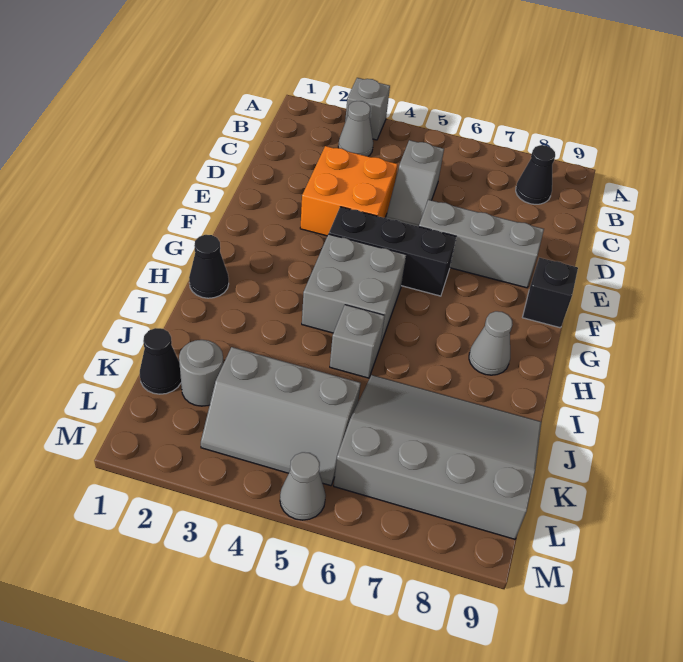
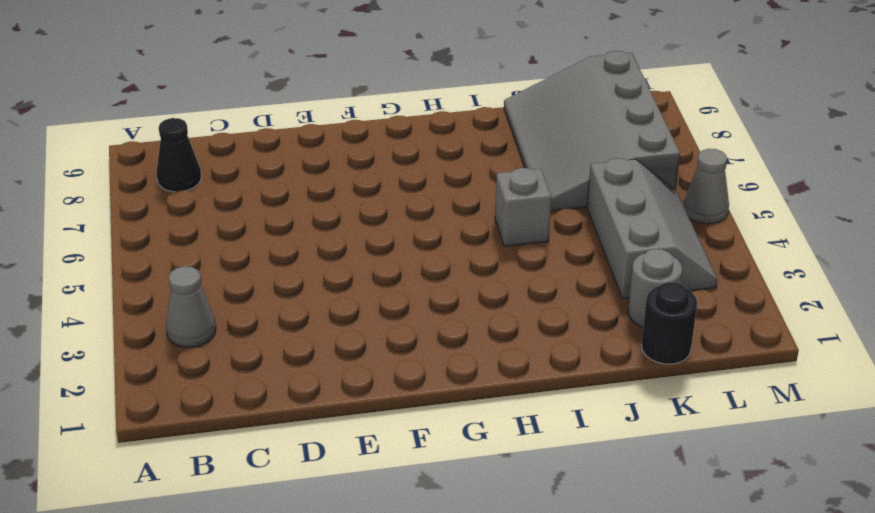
black round brick K1 level 1 -> black cone K1 level 1
none -> grey brick A3 level 1
none -> grey slope C5:D5 level 1 top C
none -> orange brick D3:E4 level 1

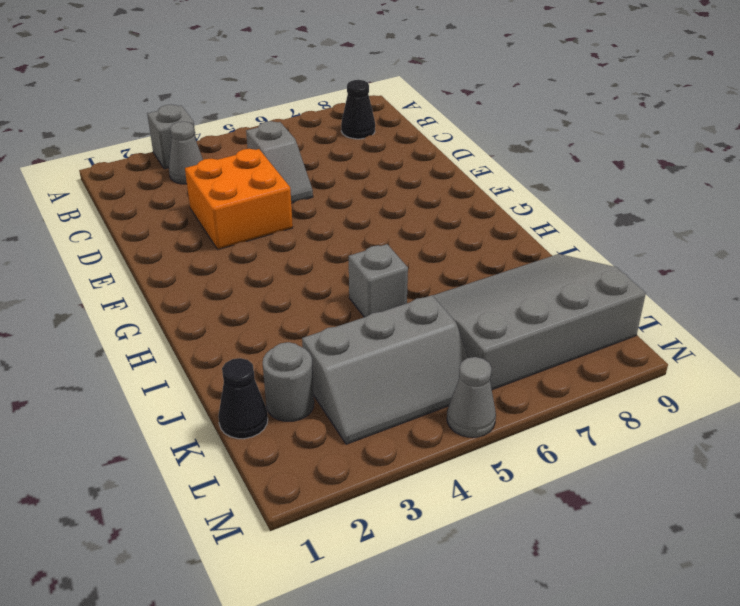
none -> grey brick E6:E8 level 1
none -> black brick F4:F6 level 1
none -> black brick F9 level 1

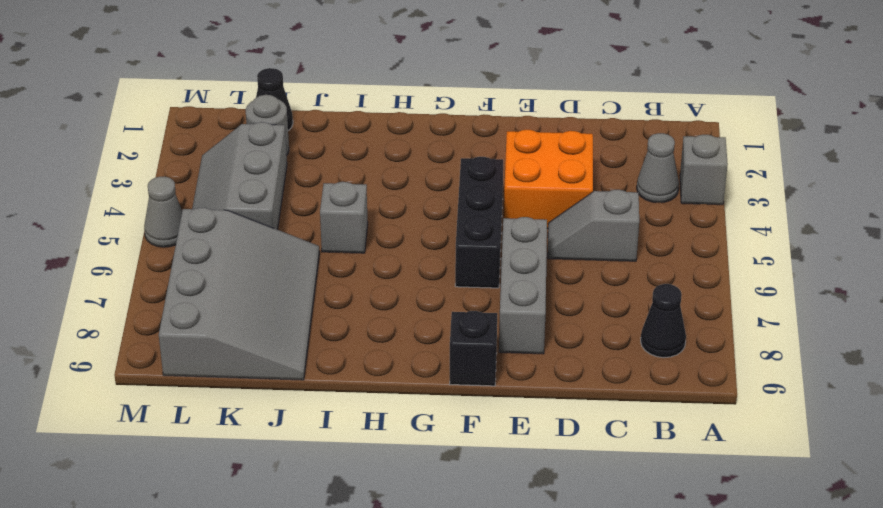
none -> grey brick G4:H5 level 1
none -> black cone H1 level 1
none -> grey cone H8 level 1

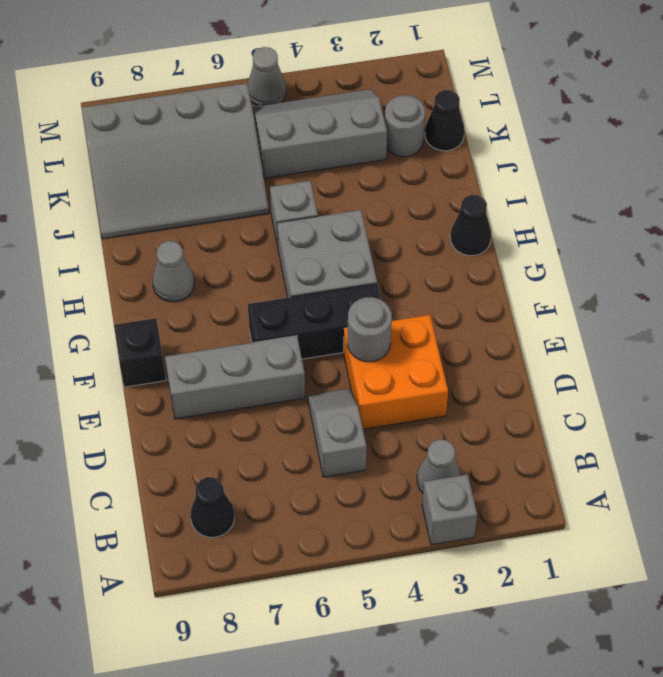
grey round brick E4 level 2 -> none

